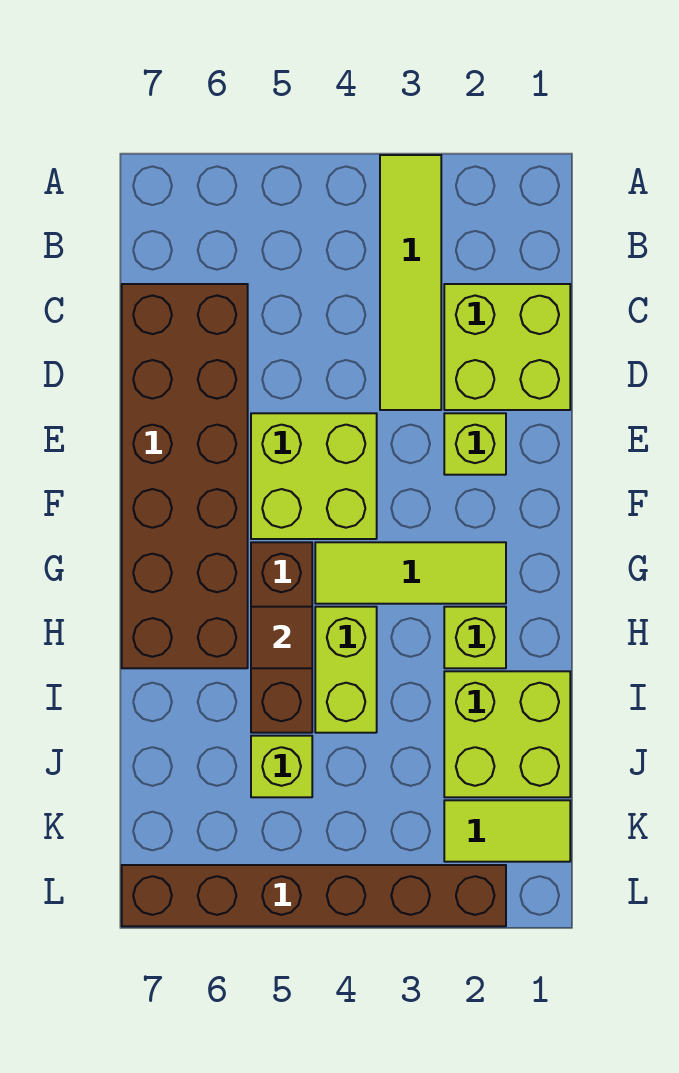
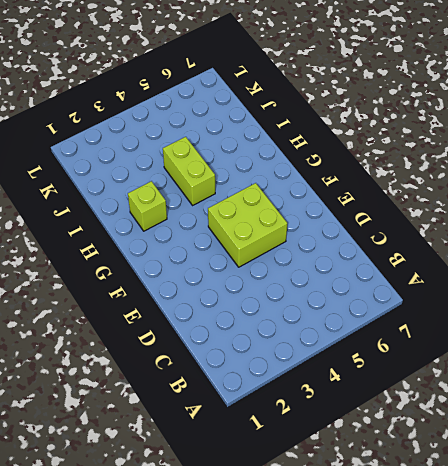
none -> lime tile A3:D3 level 1
none -> lime brick C1:D2 level 1
none -> brown brick C6:H7 level 1

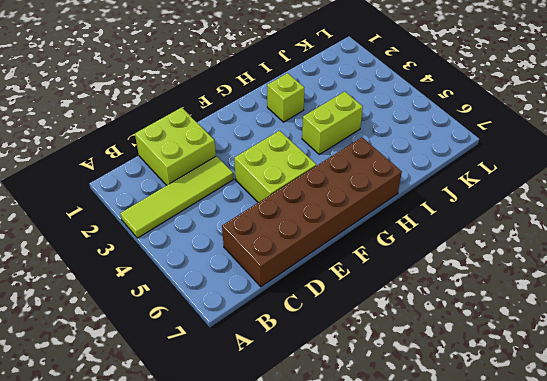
none -> lime brick E2 level 1
none -> lime tile G2:G4 level 1
none -> brown brick G5:I5 level 1

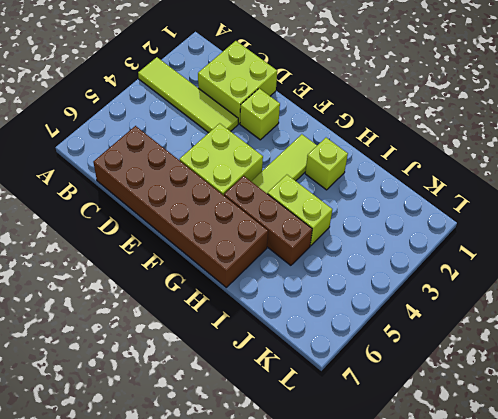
none -> lime brick I1:J2 level 1
none -> lime brick J5 level 1
none -> lime tile K1:K2 level 1

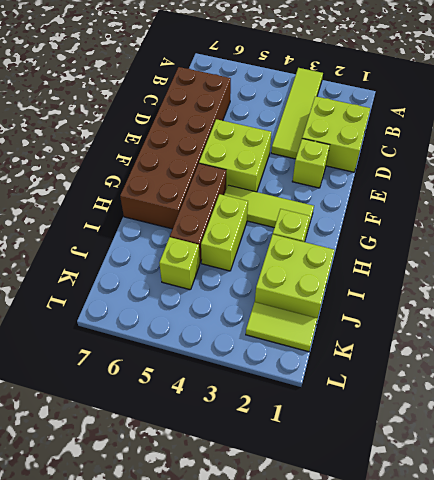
none -> brown brick L2:L7 level 1
none -> brown tile H5 level 2

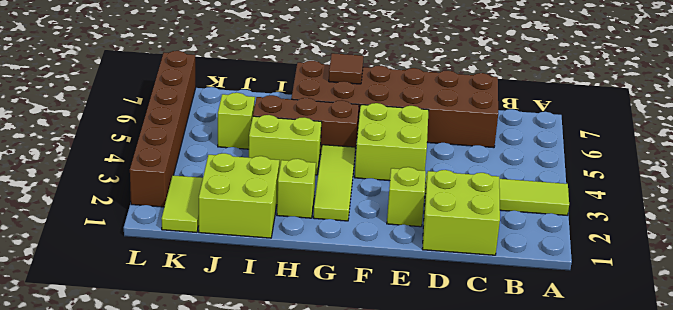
brown tile G7 level 2 -> brown tile H5 level 2

